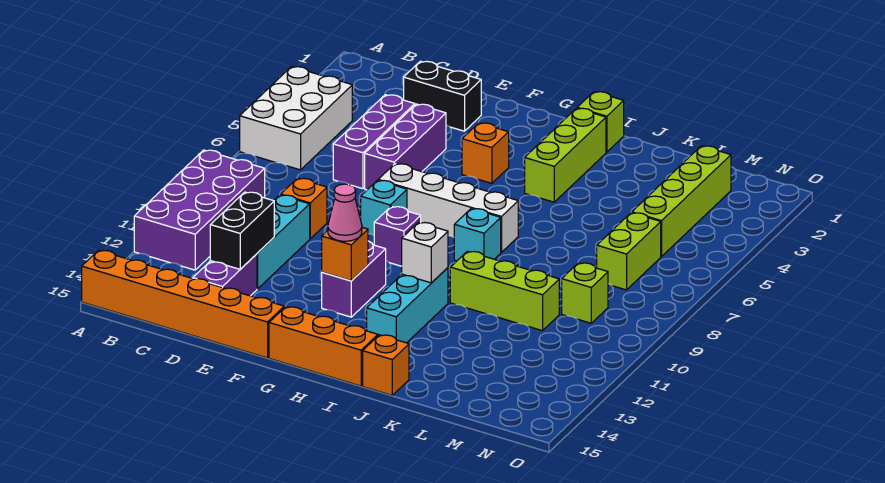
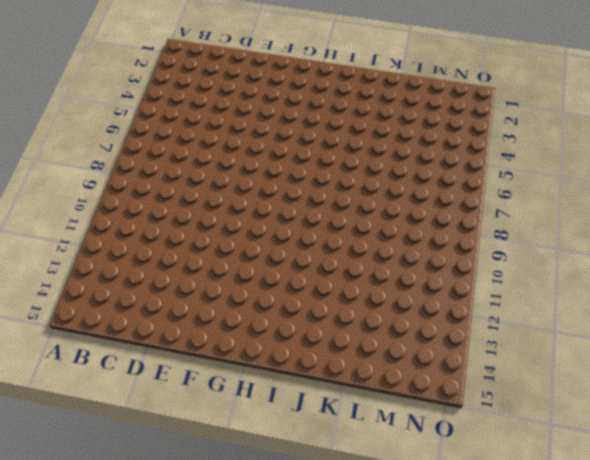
none -> white brick A4:B6 level 1
none -> purple brick A9:B12 level 1
none -> orange brick A15:F15 level 1

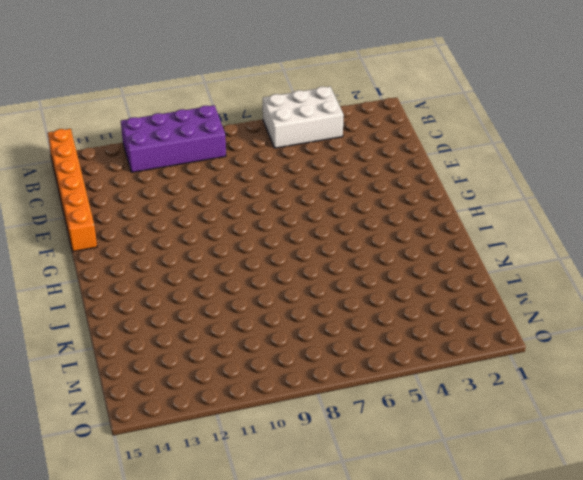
none -> black brick D2:E2 level 1
none -> purple brick D4:D6 level 1
none -> orange brick D9 level 1

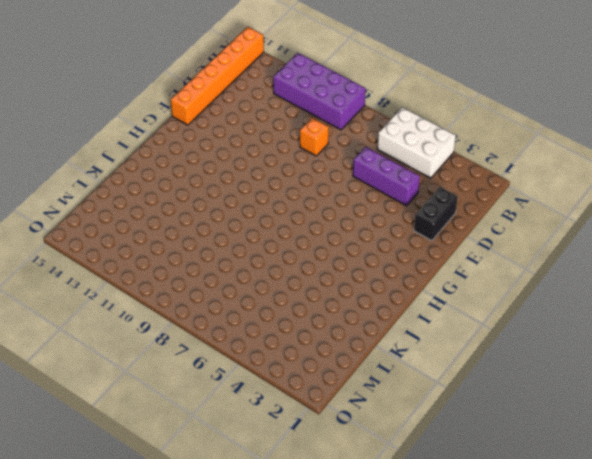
none -> cyan brick D10:D12 level 1
none -> purple brick D13:D14 level 1
none -> purple brick E4:E6 level 1

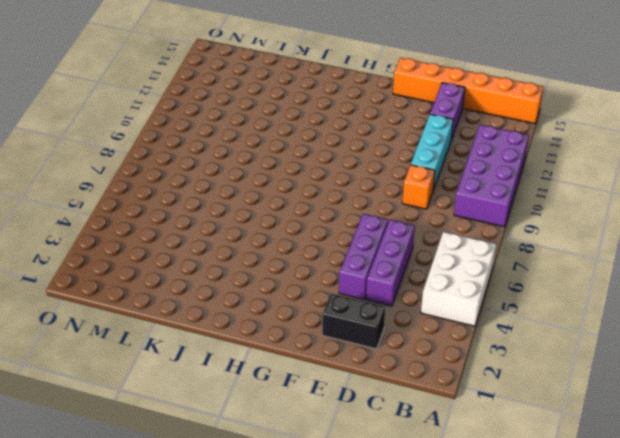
none -> white brick F7:I7 level 1
none -> cyan brick F8 level 1
none -> orange brick G4 level 1

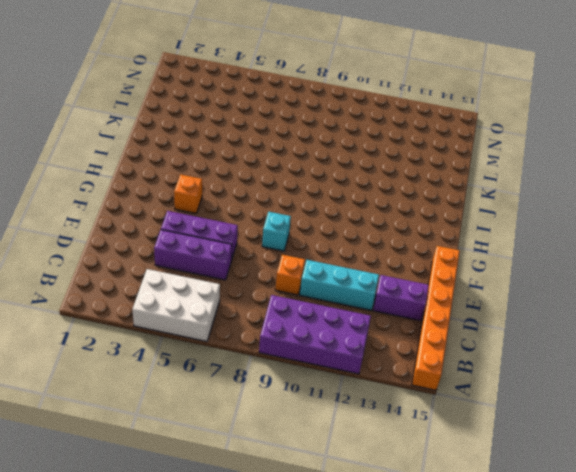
none -> black brick D2:E2 level 1
none -> white brick F7:I7 level 1
none -> purple brick G9 level 1

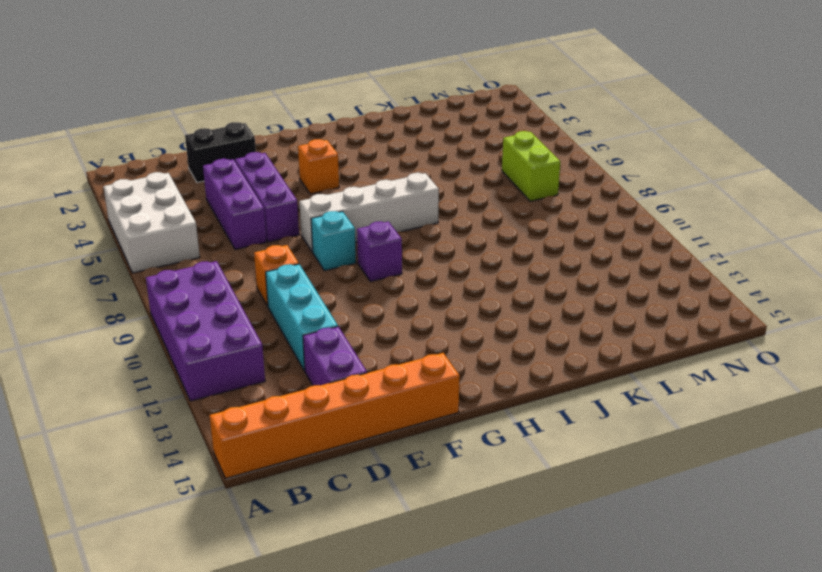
none -> purple brick G11:G12 level 1
none -> orange brick G15:I15 level 1
none -> lime brick I1 level 1

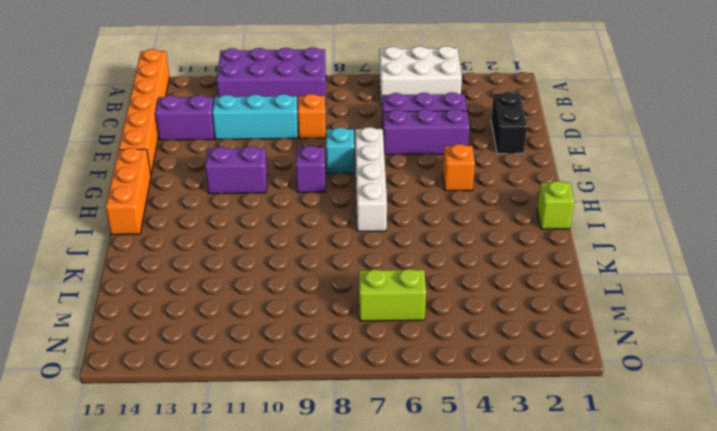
none -> lime brick I2:I4 level 1
none -> cyan brick I8 level 1
none -> cyan brick I11:I13 level 1

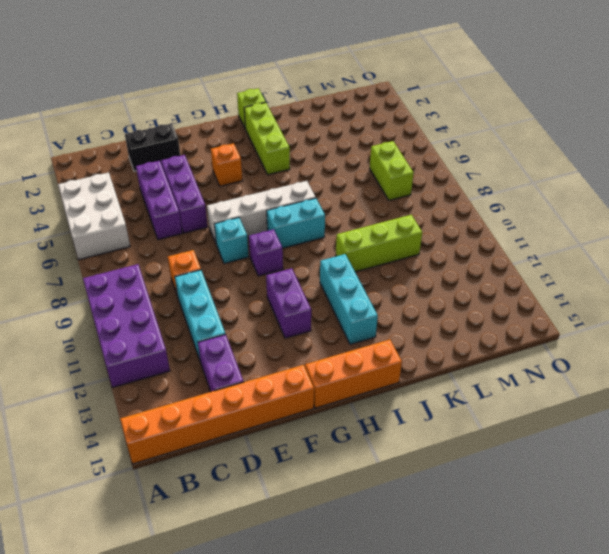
cyan brick H8:I8 level 1 -> cyan brick I8 level 1
none -> orange brick J15 level 1
none -> lime brick M2:M5 level 1
none -> lime brick M9 level 1

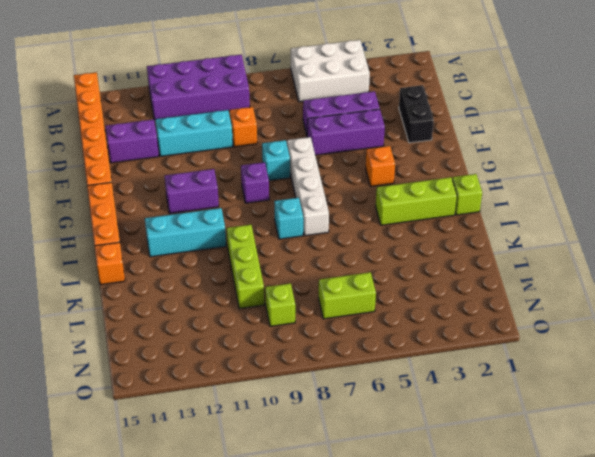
none -> lime brick M2:M5 level 1
none -> black brick D12:D13 level 2
none -> orange brick G12 level 2

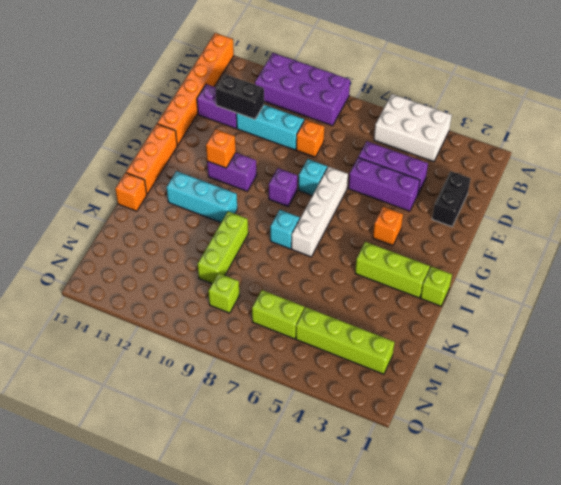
none -> white brick I11 level 2
none -> pink cone G12 level 3

